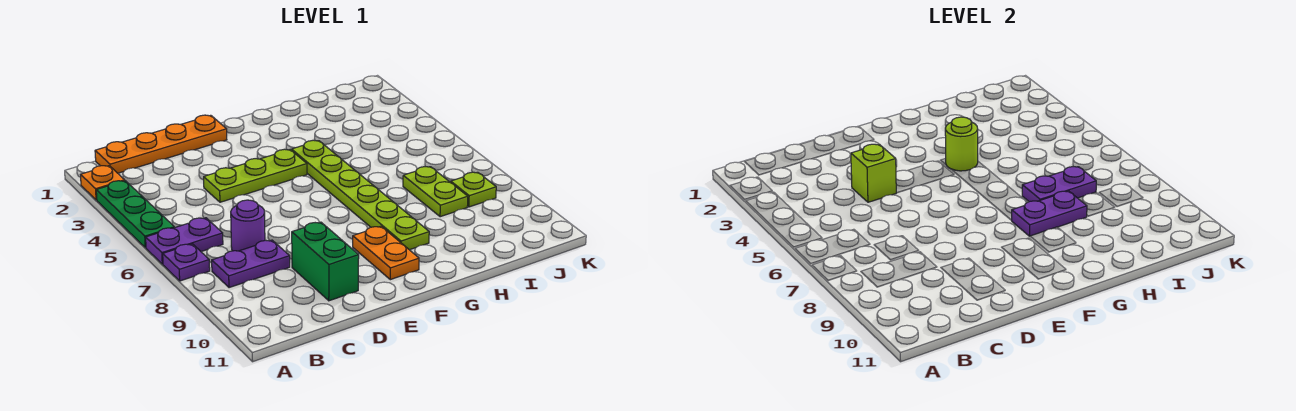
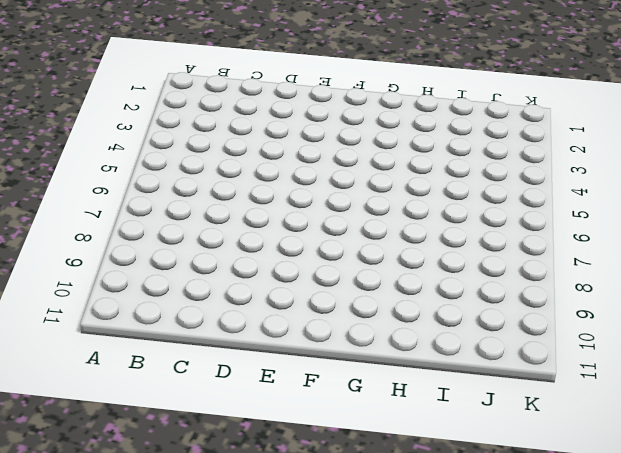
none -> orange plate A2 level 1
none -> green plate A3:A5 level 1
none -> purple plate A6:B6 level 1

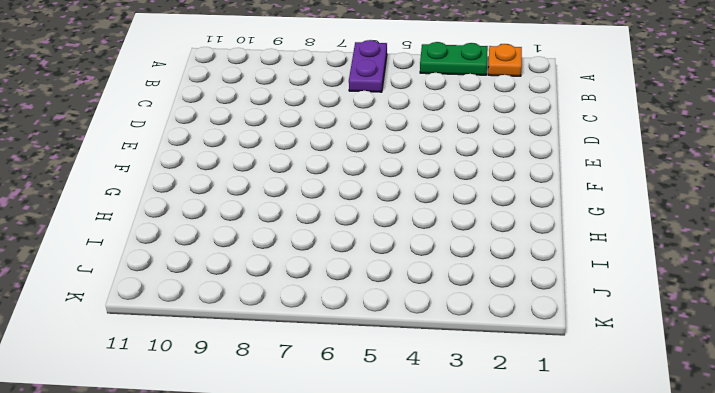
green plate A3:A4 level 1 -> green plate A3:A5 level 1
none -> purple plate A7 level 1
none -> orange plate B1:E1 level 1
none -> purple plate B8:C8 level 1

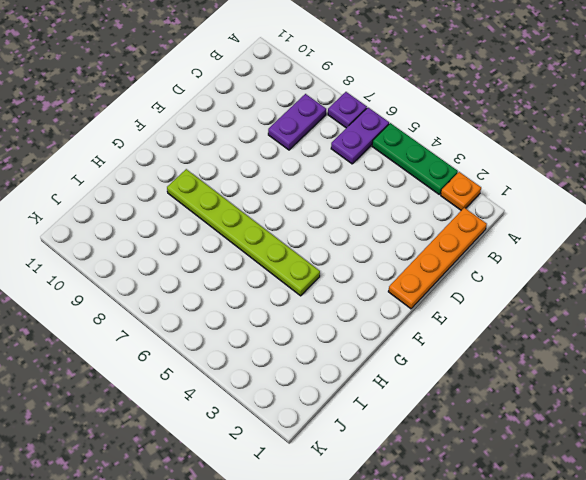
none -> purple round brick C7 level 1
none -> lime plate D4:F4 level 1
none -> green brick D9:D10 level 1

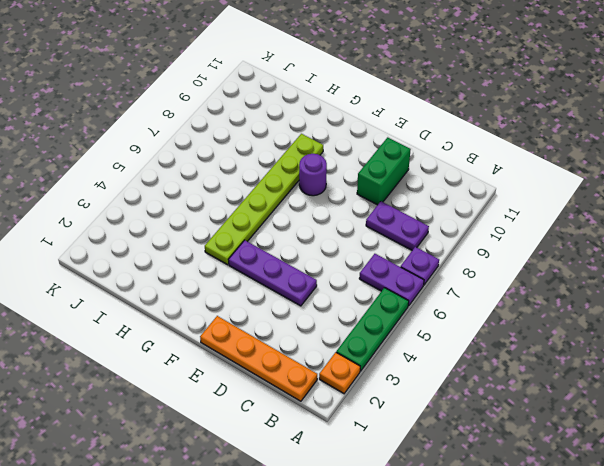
purple plate D4:F4 level 1 -> lime plate D4:F4 level 1
purple round brick F8 level 1 -> purple round brick C7 level 1
none -> orange plate F9:F10 level 1
none -> lime plate I7:I8 level 1
none -> lime plate J8 level 1

